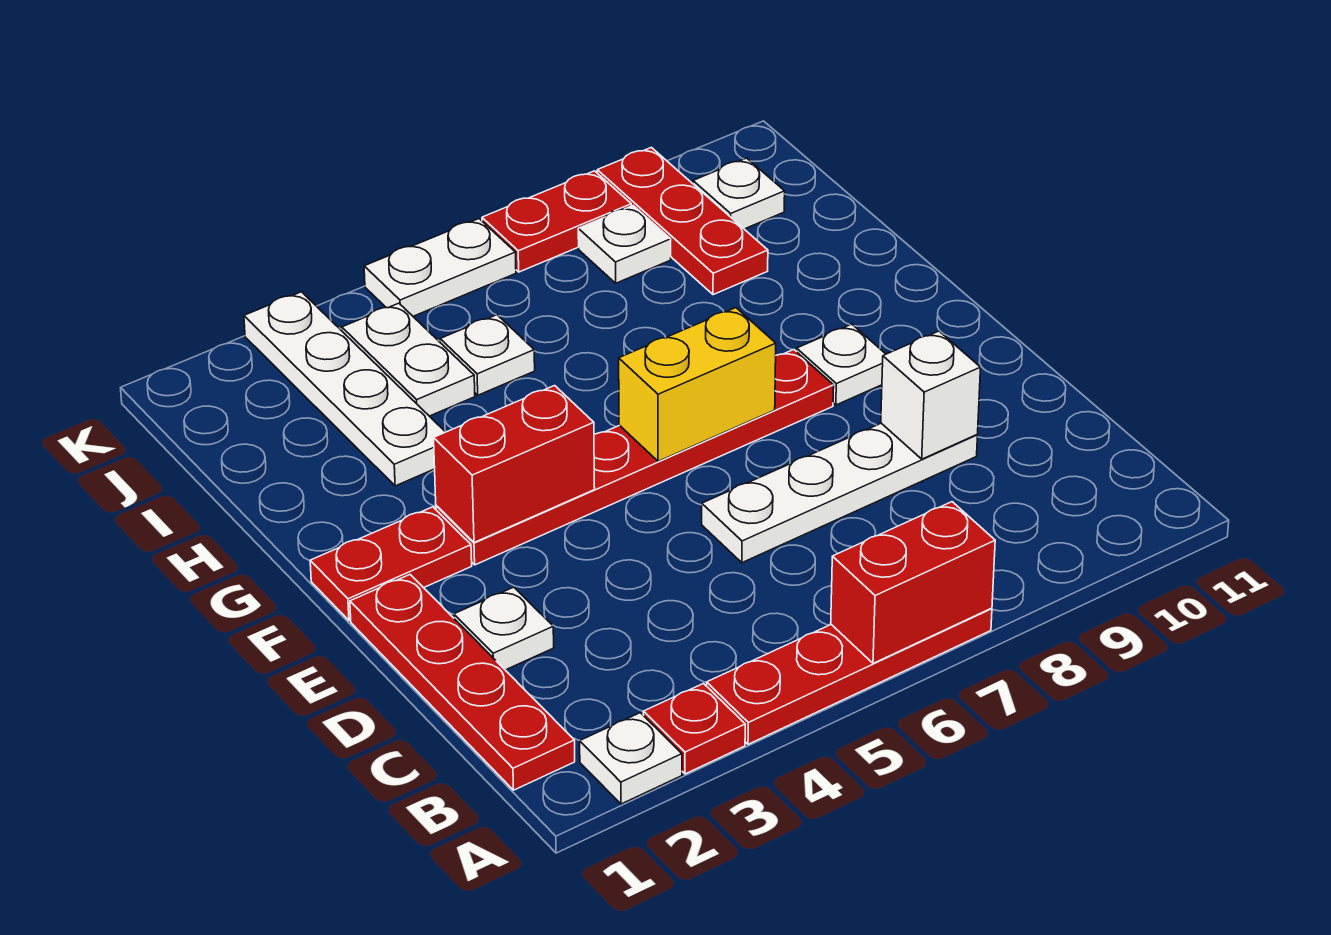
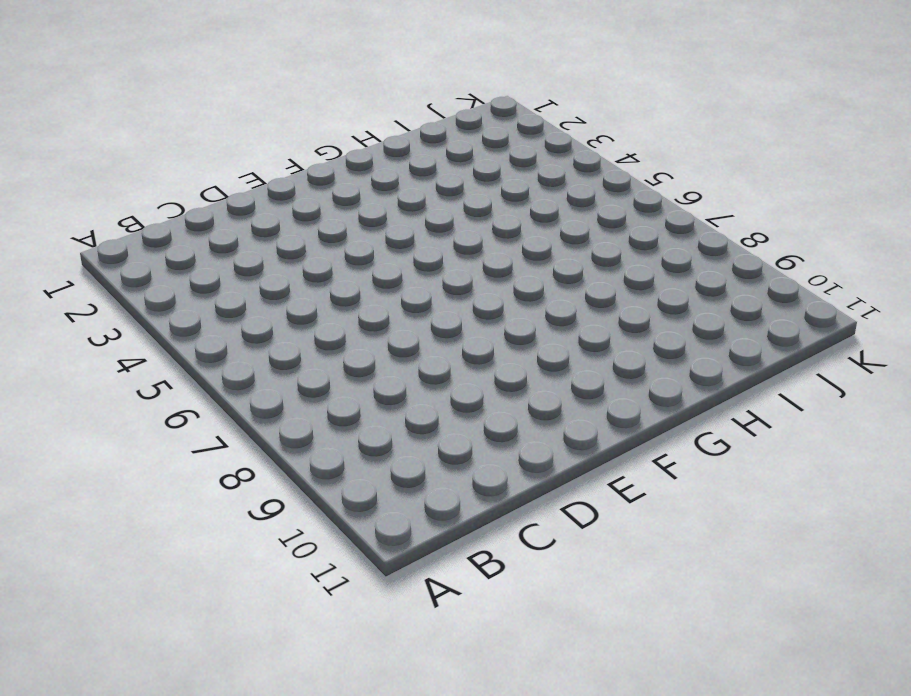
none -> white plate A2 level 1
none -> red plate A3 level 1
none -> red plate A4:A7 level 1

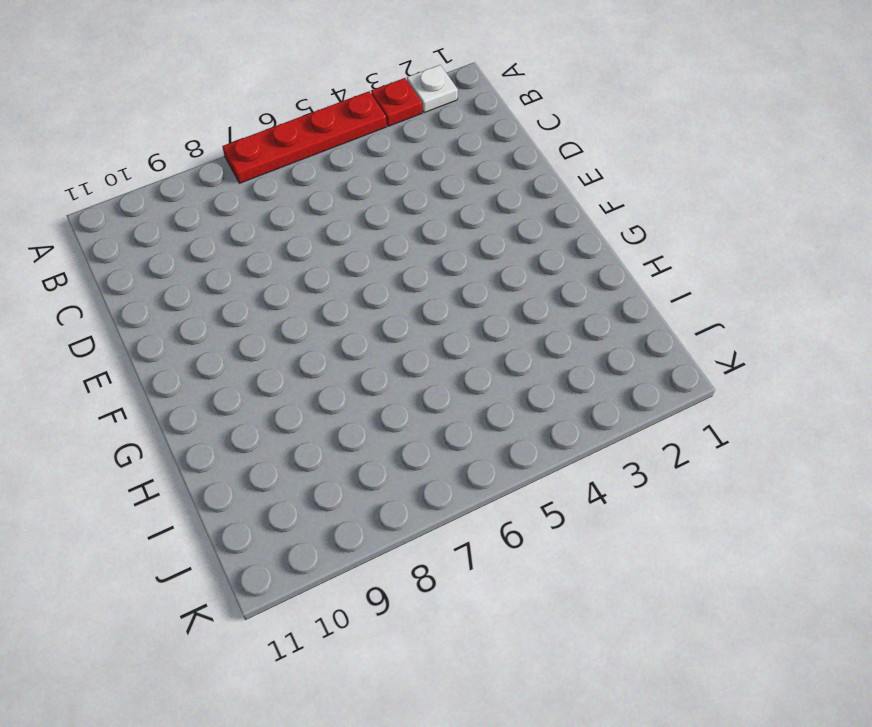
none -> red plate B1:E1 level 1
none -> white plate D2 level 1
none -> white plate D6:D9 level 1

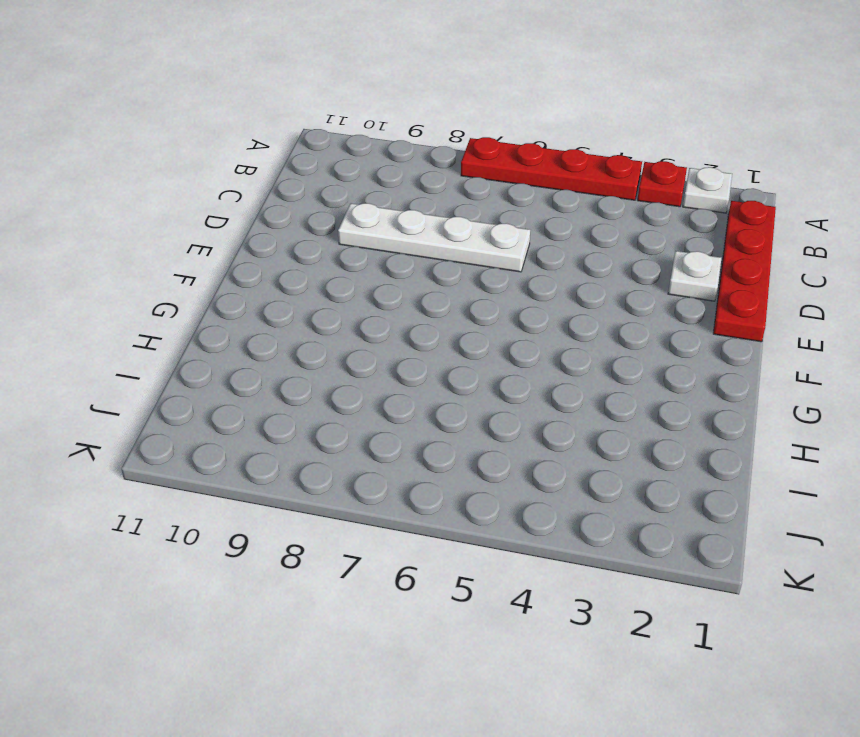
none -> red plate F1:F2 level 1
none -> red plate F3:F8 level 1
none -> white plate F9 level 1

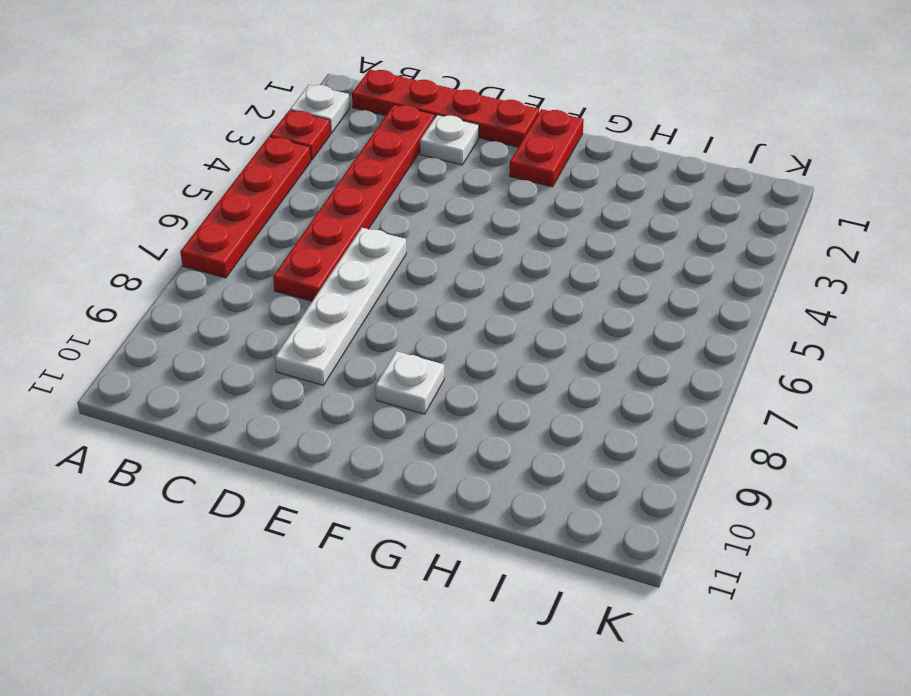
red plate C2:C7 level 1 -> red plate F3:F8 level 1
none -> white plate H3:K3 level 1
none -> white plate I4:J4 level 1
none -> white plate I5 level 1

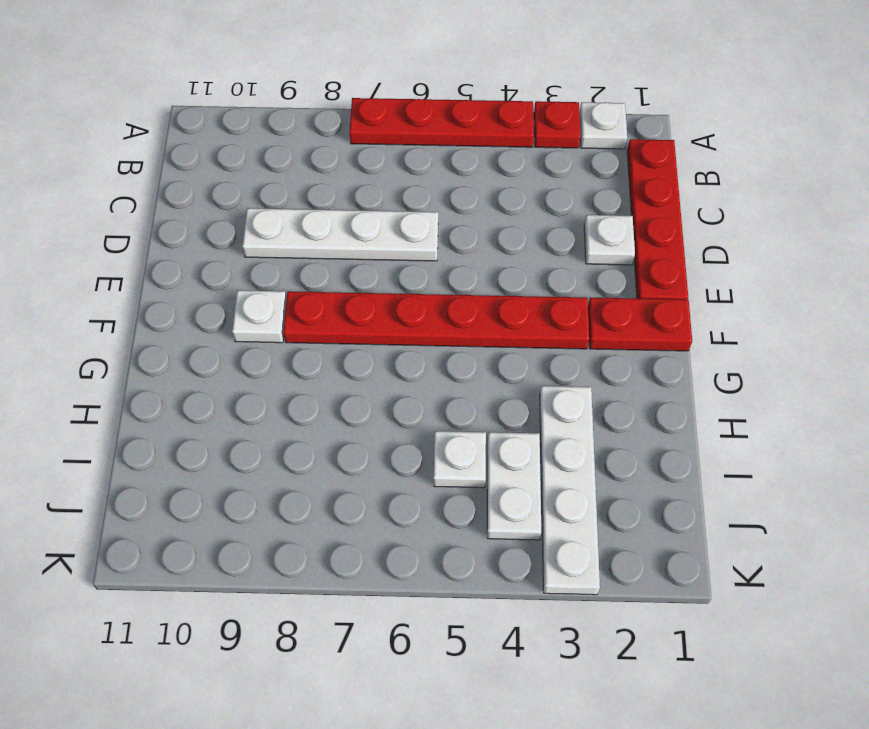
none -> red plate I9:K9 level 1
none -> white plate J8 level 1
none -> white plate J10 level 1

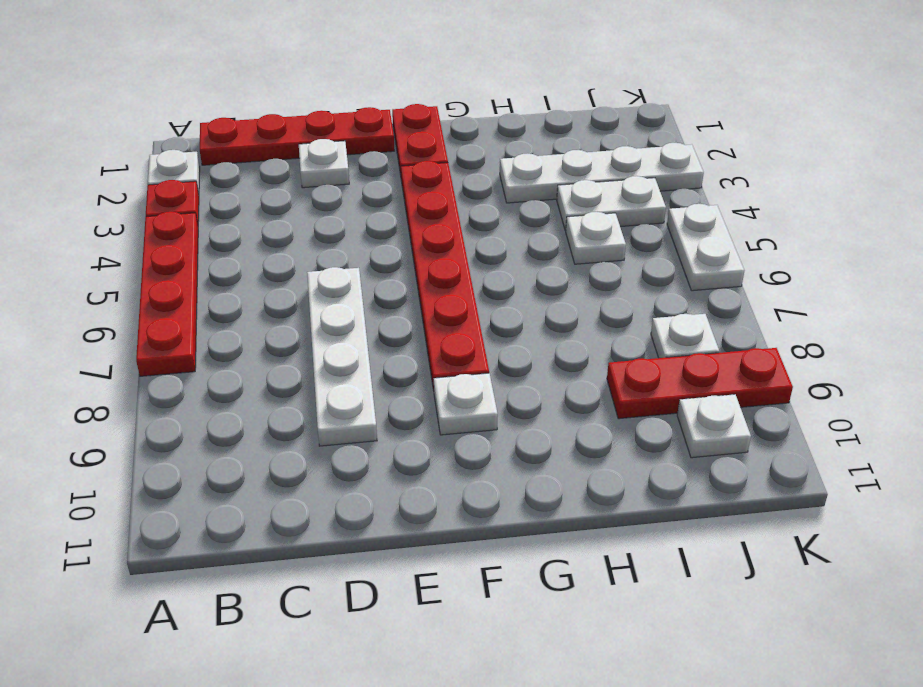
none -> red plate K7:K8 level 1
none -> red brick A6:A7 level 2
none -> white brick D9 level 2

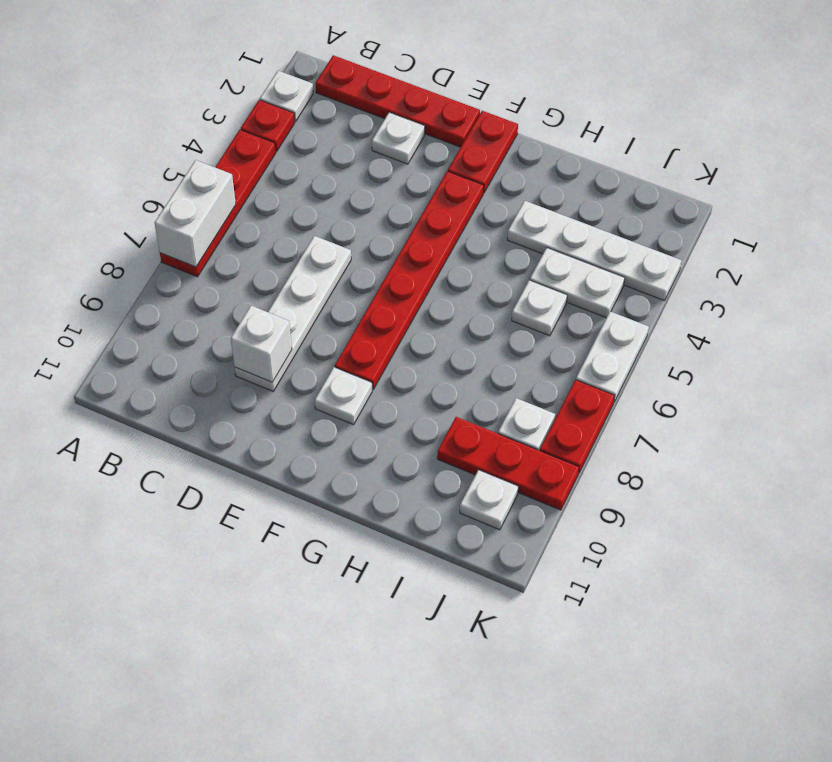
white brick A6:A7 level 2 -> red brick A6:A7 level 2
none -> red brick F3:F4 level 2
none -> yellow brick F6:F7 level 2

